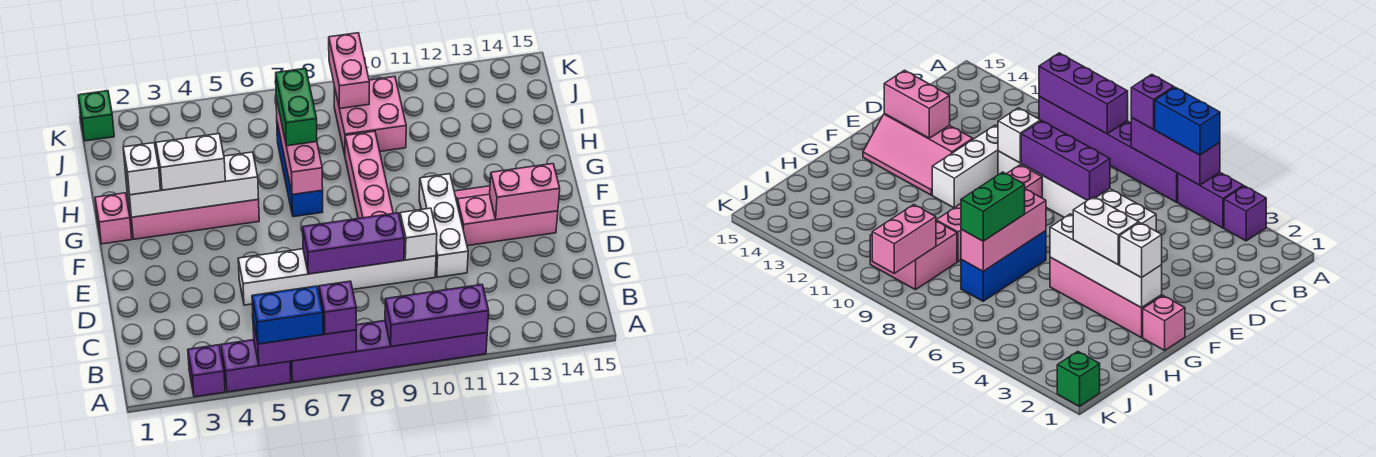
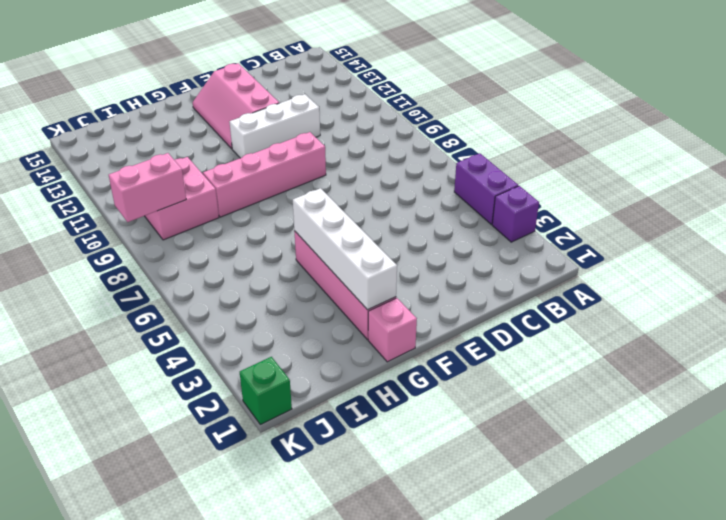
none -> purple brick A6:A11 level 1
none -> white brick D5:D10 level 1
none -> blue brick G7:I7 level 1

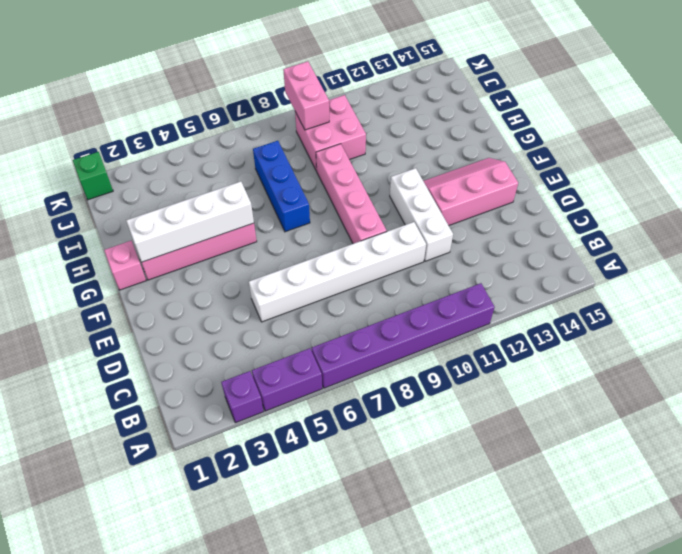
none -> purple brick A5:A7 level 2
none -> purple brick A9:A11 level 2
none -> purple brick D7:D9 level 2

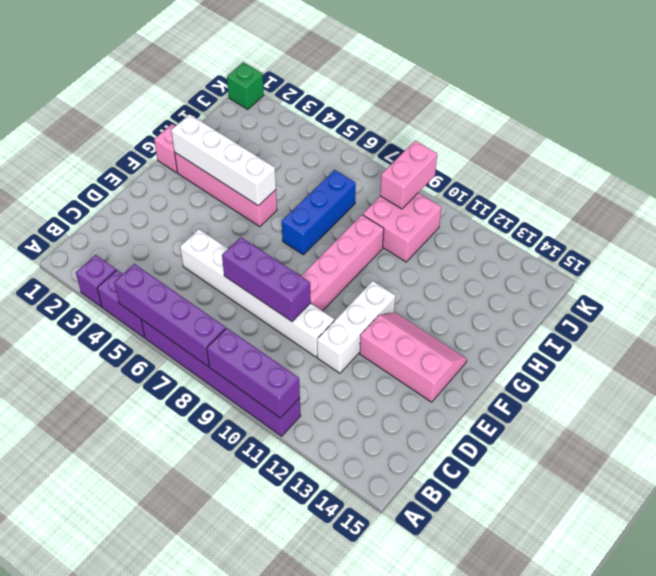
purple brick A5:A8 level 2 -> purple brick A5:A7 level 2
none -> white brick D10 level 2
none -> pink brick E13:E14 level 2
none -> pink brick G7:I7 level 2

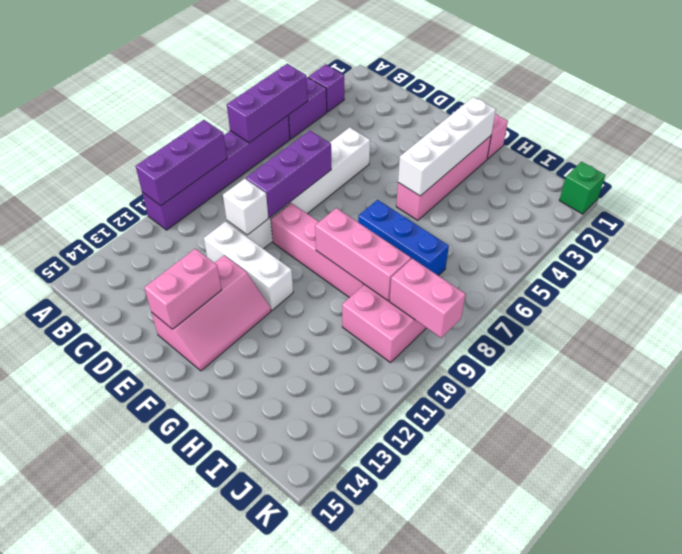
pink brick G9:I9 level 2 -> pink brick G7:I7 level 2
none -> blue brick A5:A6 level 3
none -> purple brick A7 level 3
none -> white brick G2 level 3

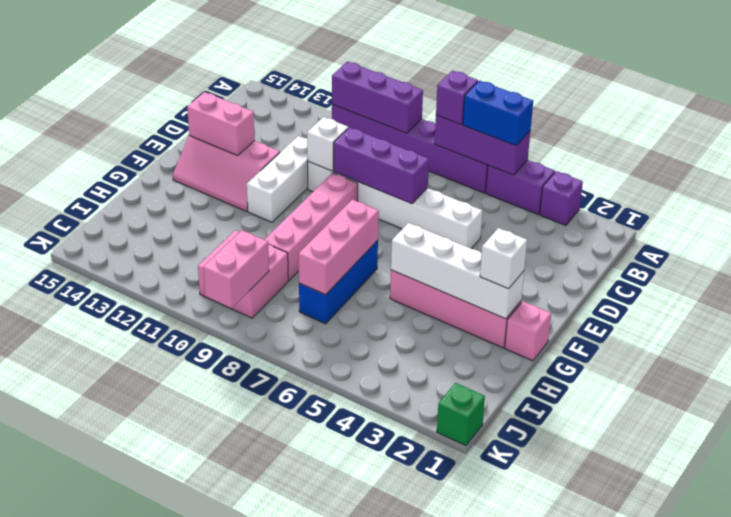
none -> white brick G3:G4 level 3
none -> green brick H7:I7 level 3

